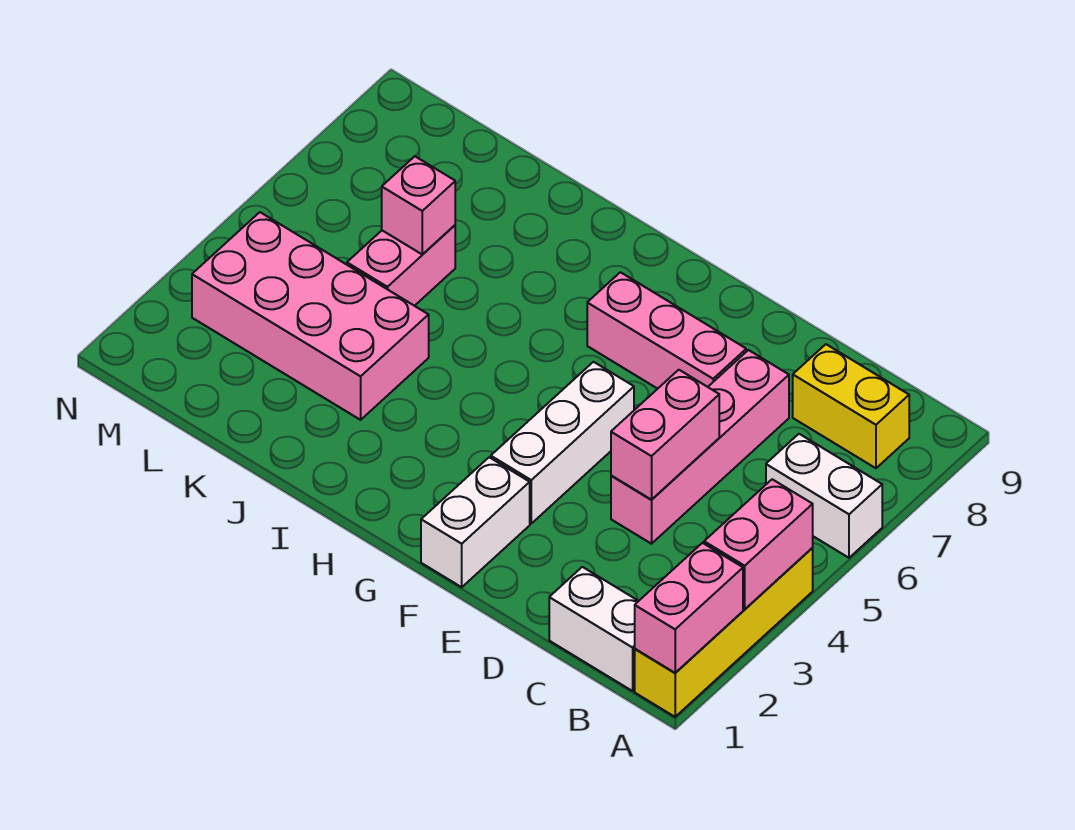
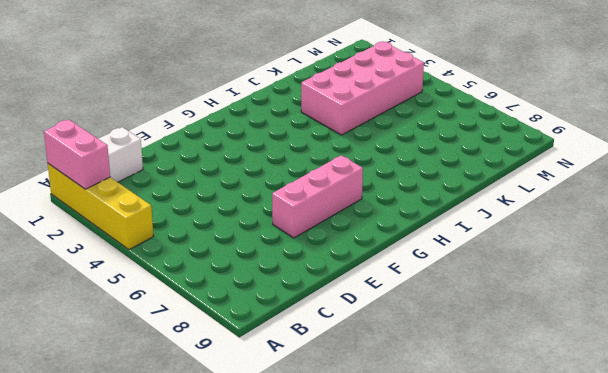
none -> white brick A6:B6 level 1
none -> yellow brick B8:C8 level 1
none -> pink brick D4:D7 level 1

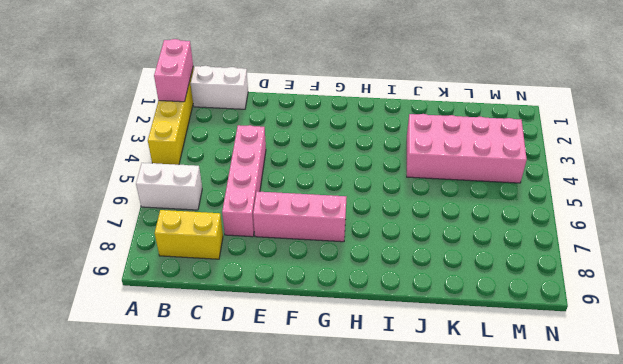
none -> white brick F1:F2 level 1
none -> white brick F3:F5 level 1
none -> pink brick K5:K6 level 1

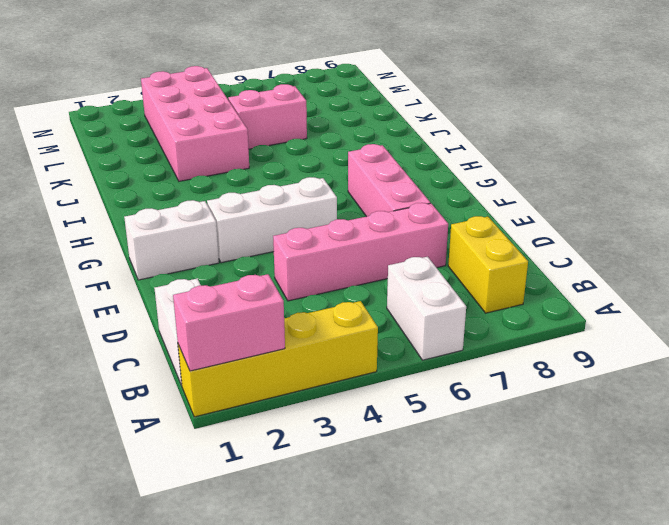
none -> pink brick A3:A4 level 2
none -> pink brick D4:D5 level 2
none -> pink brick K6 level 2

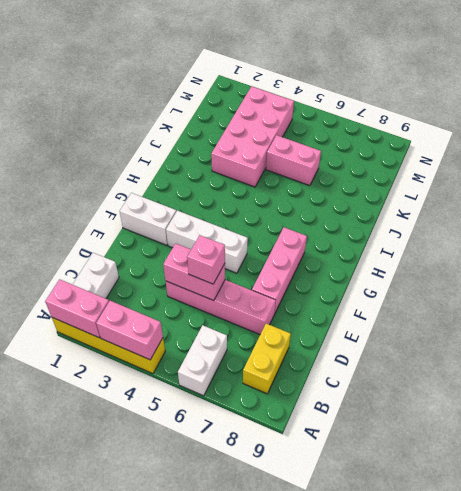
pink brick D5 level 3 -> pink brick K6 level 2

